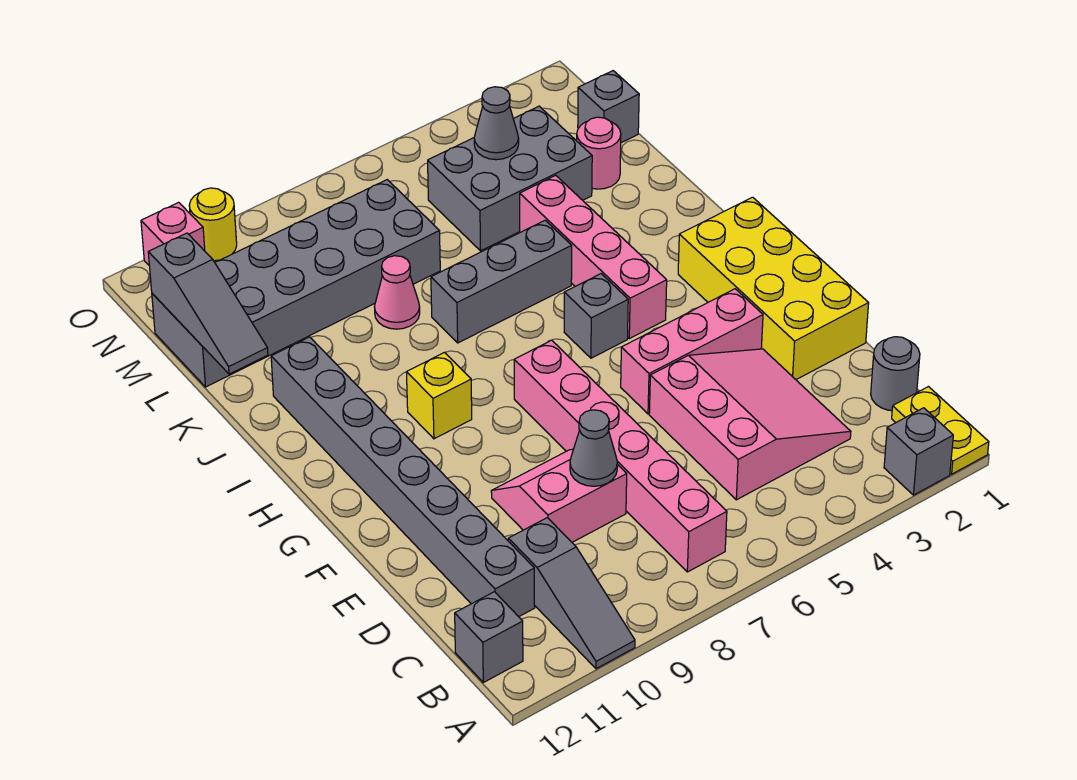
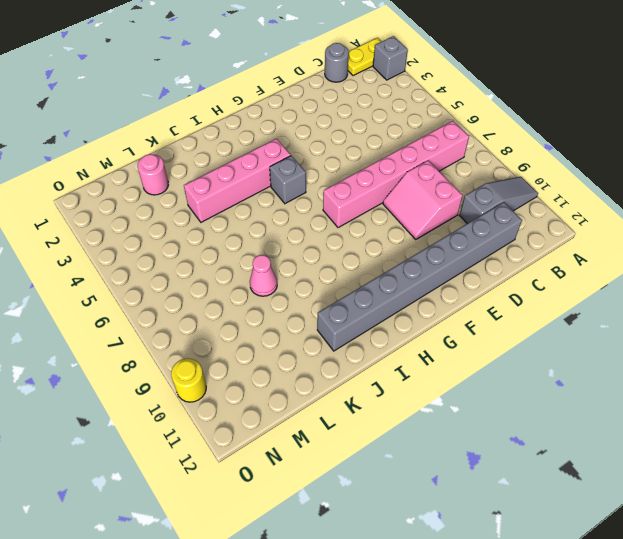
none -> grey brick B12 level 1
none -> pink slope C3:E5 level 1 top 5
none -> yellow brick E1:H2 level 1

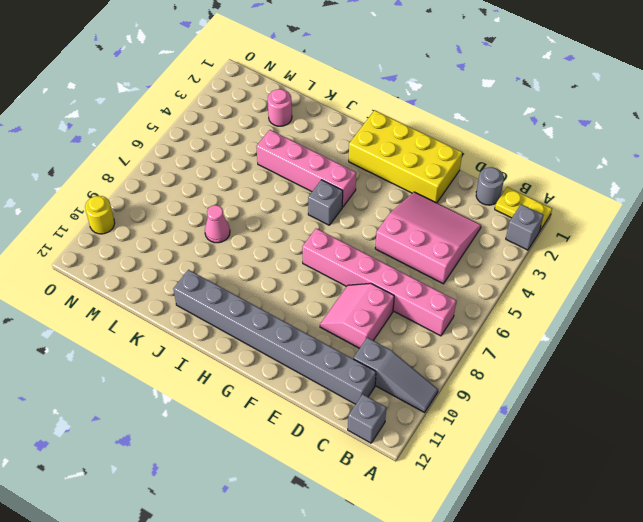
none -> pink brick F3:F5 level 1
none -> yellow brick H9 level 1
none -> grey brick J5:J7 level 1

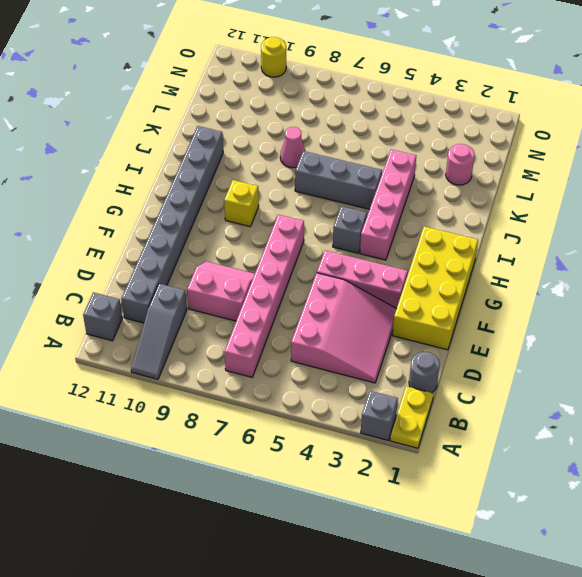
none -> grey brick L3:M5 level 1
none -> grey brick L7:M12 level 1
none -> grey brick M1 level 1

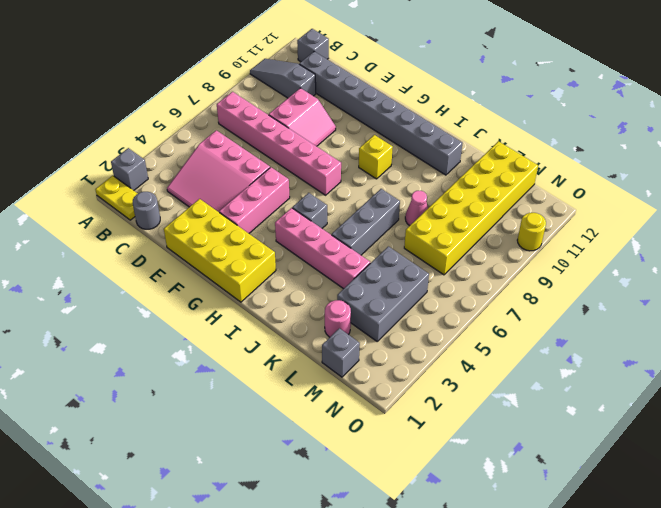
yellow brick L7:M12 level 1 -> grey brick L7:M12 level 1
none -> pink brick O11 level 1
none -> grey cone D8 level 2
none -> grey slope K12:M12 level 2 top M

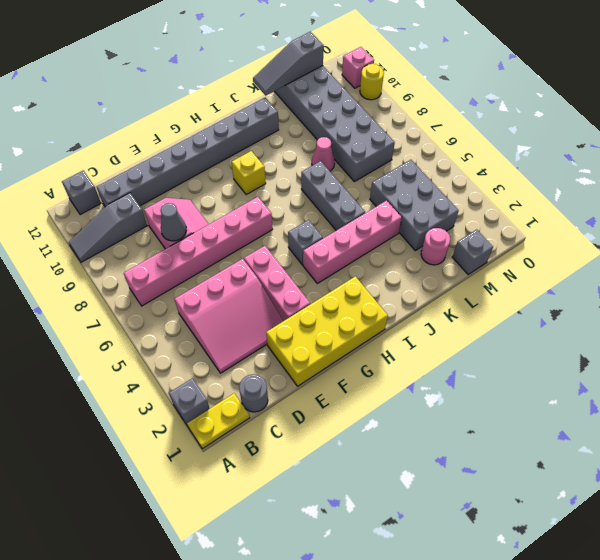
none -> grey cone M4 level 2

